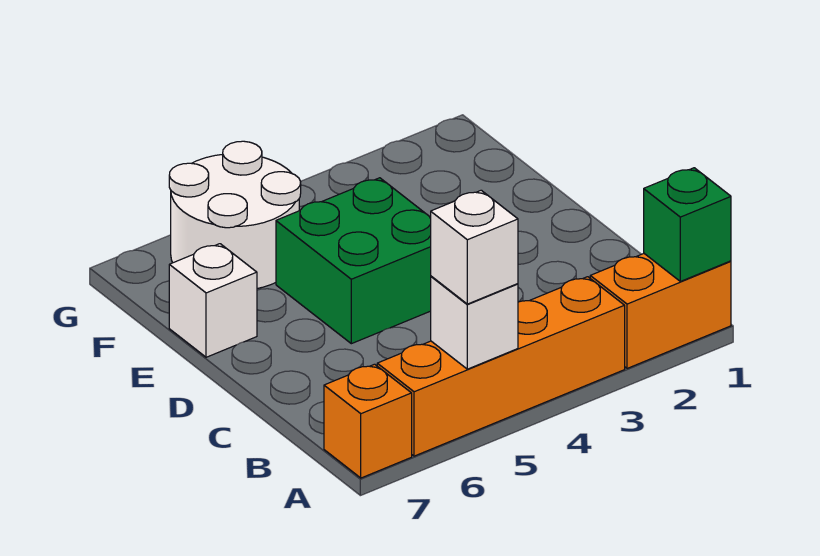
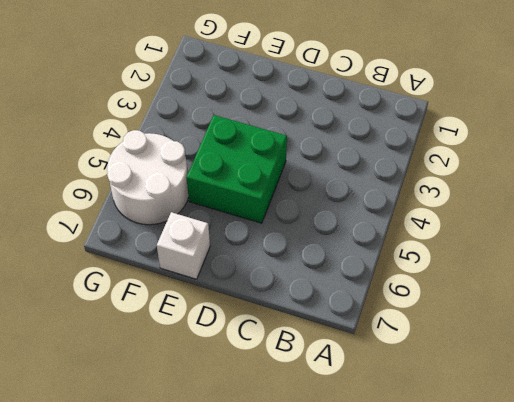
none -> orange brick A1:A2 level 1
none -> orange brick A3:A6 level 1

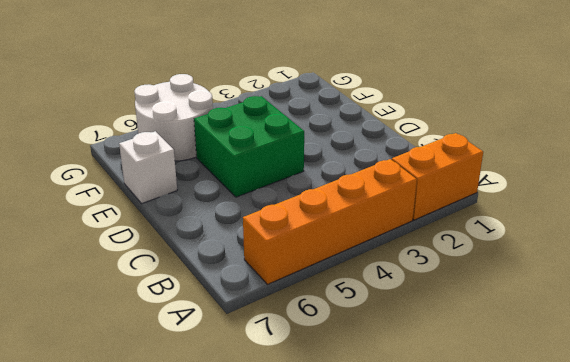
none -> orange brick A7 level 1
none -> green brick A1 level 2

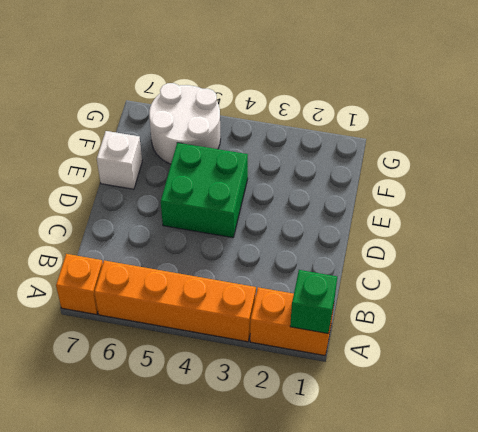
none -> white brick A5 level 2
none -> white brick A5 level 3

